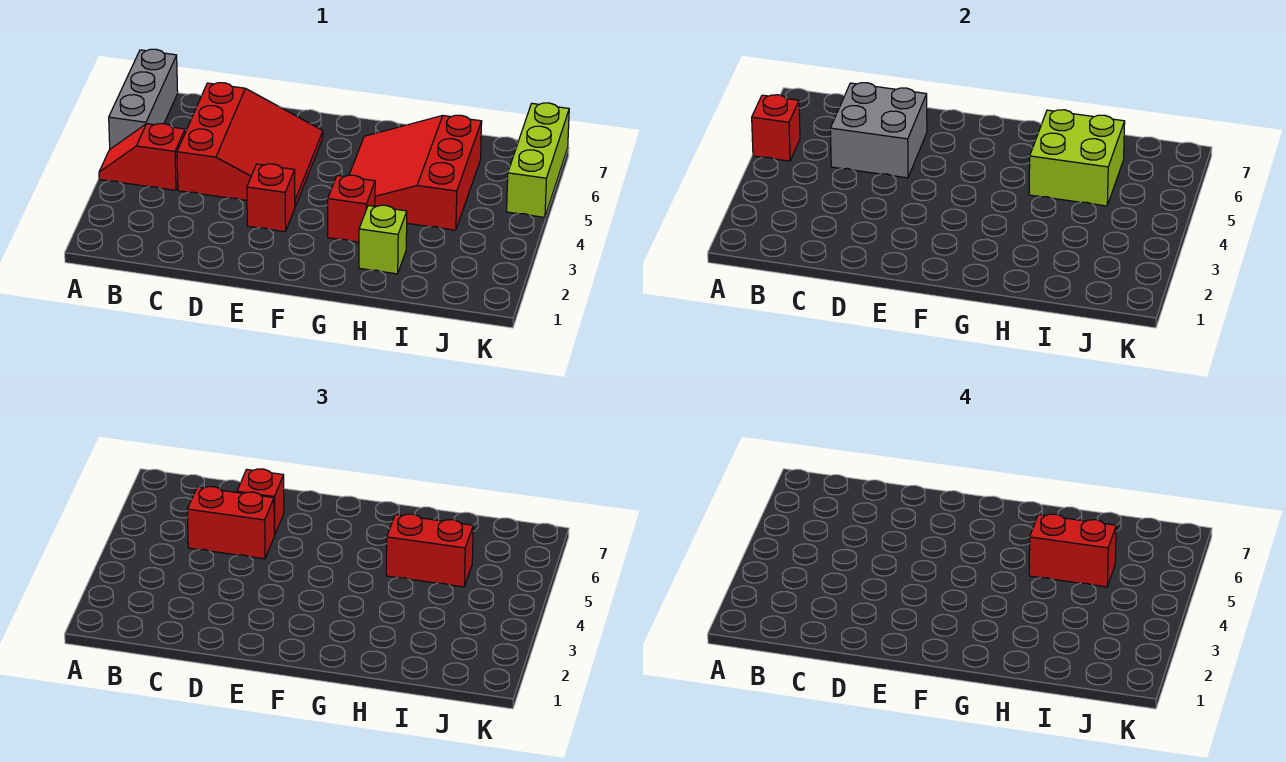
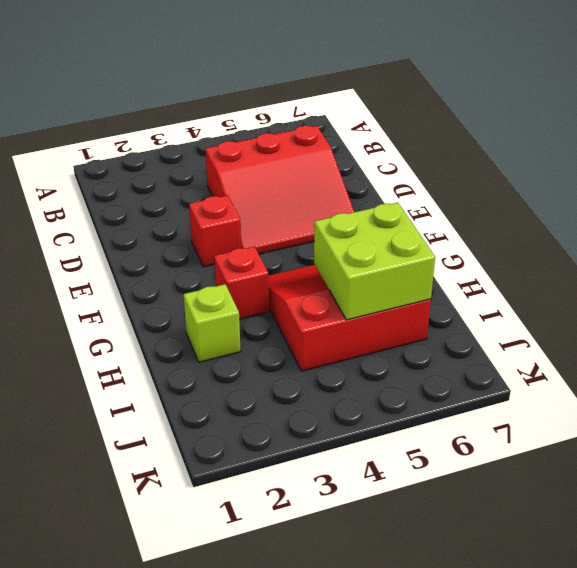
none -> red slope A4:B4 level 1 top B
none -> grey brick A5:A7 level 1
none -> lime brick K5:K7 level 1

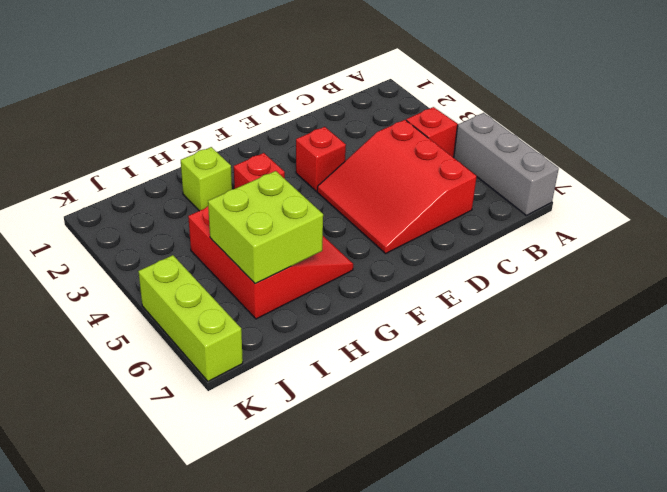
none -> red brick A5 level 2
none -> grey brick C5:D6 level 2
none -> red brick C5:D5 level 3

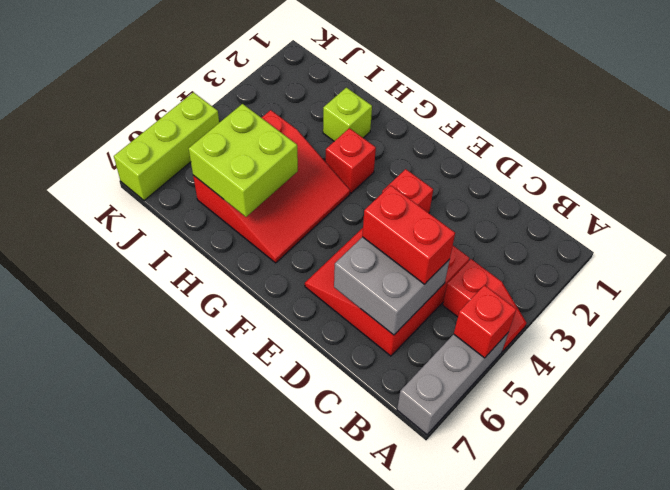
none -> red brick D6 level 3
none -> red brick H5:I5 level 3
none -> red brick H5:I5 level 4

